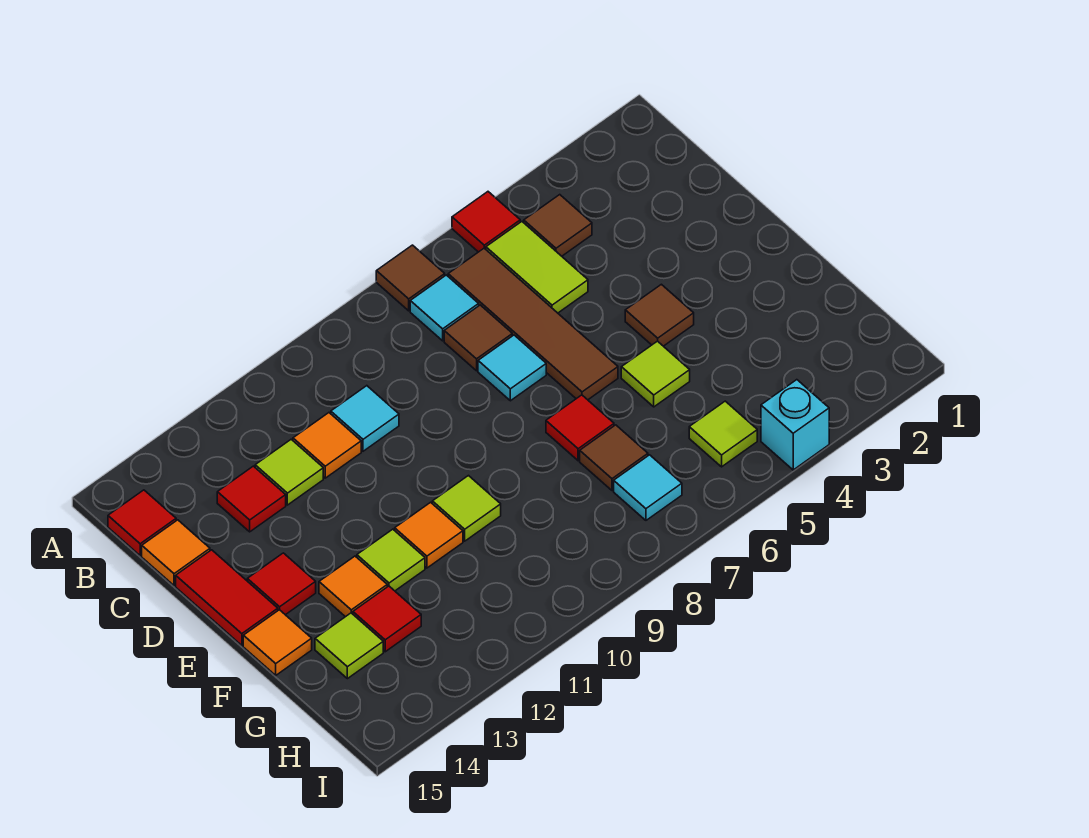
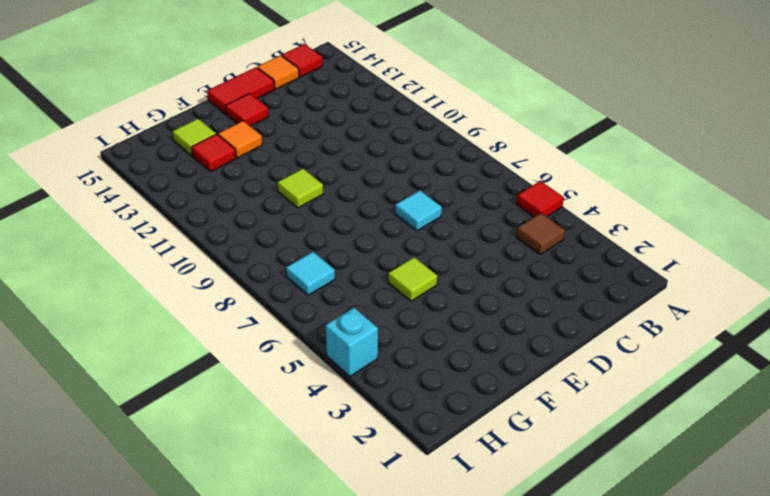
none -> brown tile A7 level 1
none -> lime tile B5:C5 level 1
none -> brown tile B6:E6 level 1
none -> cyan tile B7 level 1

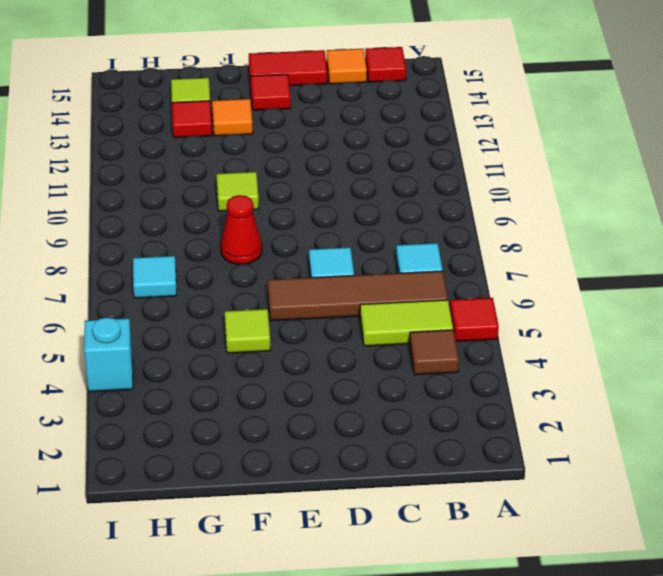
red cone F8 level 1 -> none
none -> brown tile A7 level 1
none -> brown tile C7 level 1
none -> cyan tile C10 level 1
none -> orange tile C11 level 1

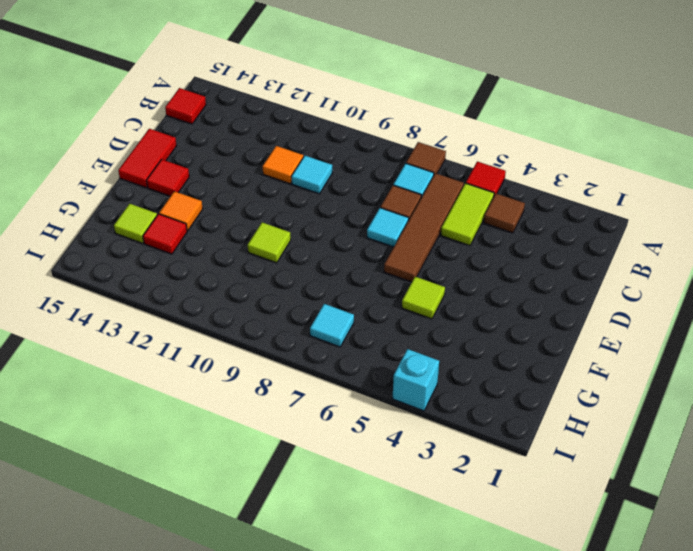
none -> lime tile C12 level 1
none -> red tile C13 level 1
none -> orange tile C15 level 1
none -> brown tile E4 level 1

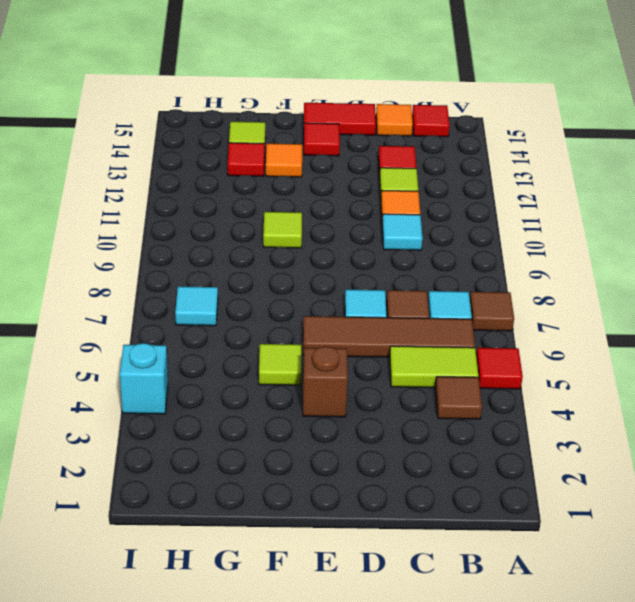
brown brick E4 level 1 -> brown tile E4 level 1
none -> red tile F7 level 1
none -> orange tile F11 level 1
none -> lime tile F12 level 1
none -> orange tile F15 level 1

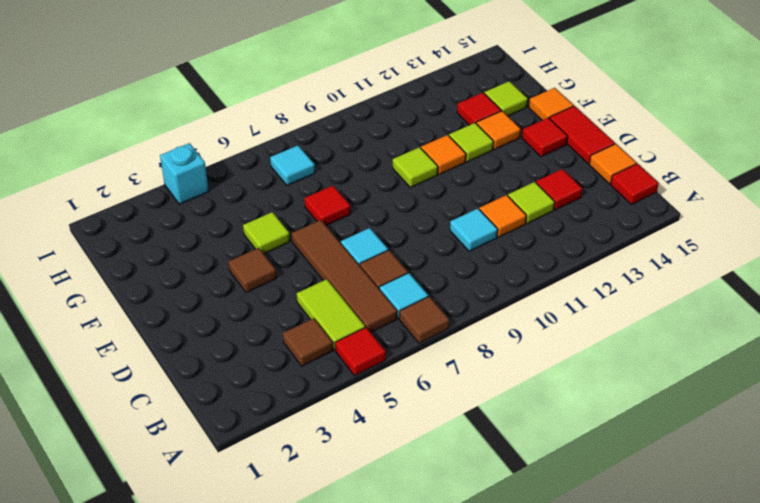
none -> brown tile G7 level 1
none -> lime tile H5 level 1

